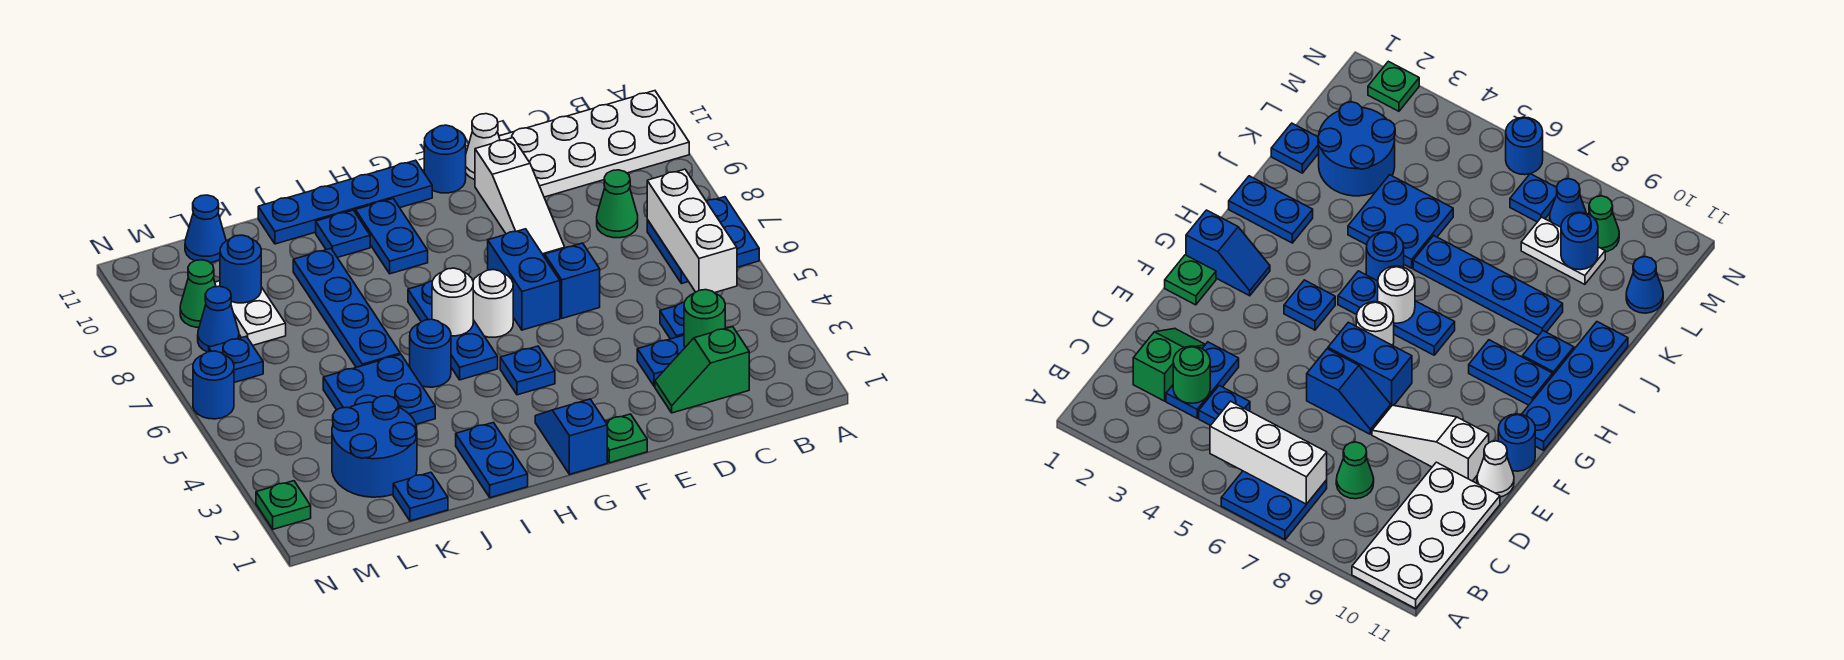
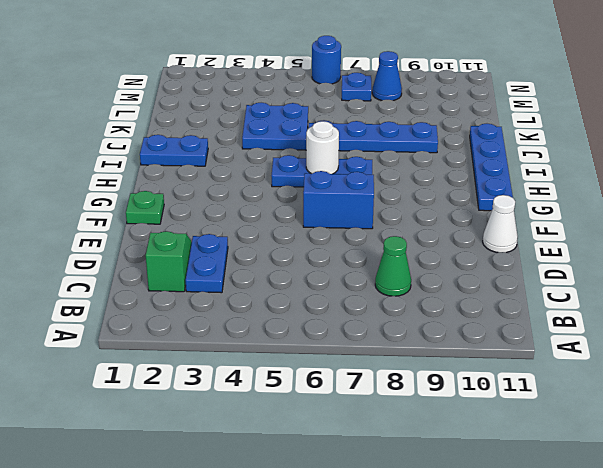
none -> blue plate A6:B7 level 1
none -> white plate A10:D11 level 1
none -> blue plate C4 level 1
none -> blue slope E6:E7 level 1 top 6

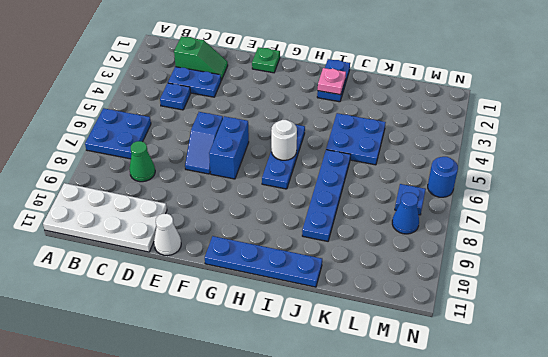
pink plate I2 level 2 -> none
none -> white slope E8:E10 level 1 top 10
none -> blue round brick F11 level 1
none -> blue slope G1:G2 level 1 top 1
none -> blue plate G4 level 1

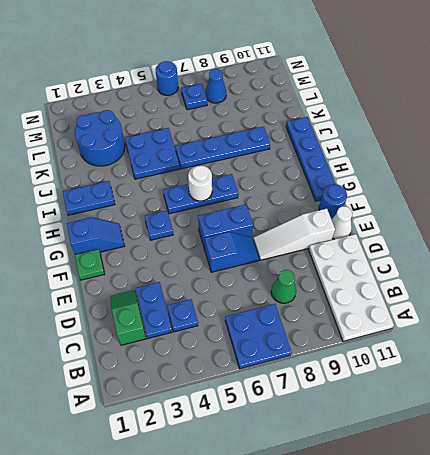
none -> white round brick G6 level 1
none -> blue plate H9:H10 level 1
none -> blue round brick I5 level 1
none -> blue plate I10 level 1

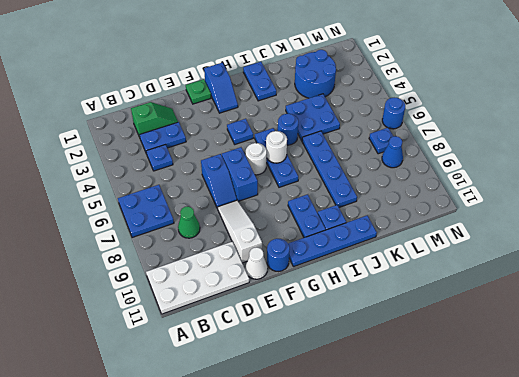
none -> blue plate K1 level 1
none -> white plate L8:L9 level 1
none -> blue cone L11 level 1
none -> green cone M9 level 1

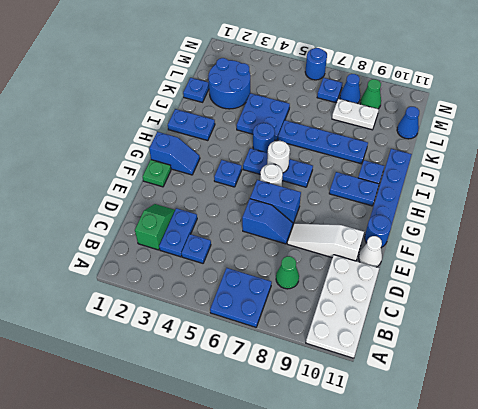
none -> green plate N2 level 1
none -> white brick B5:B7 level 2
none -> green round brick C3 level 2
none -> blue round brick L9 level 2

